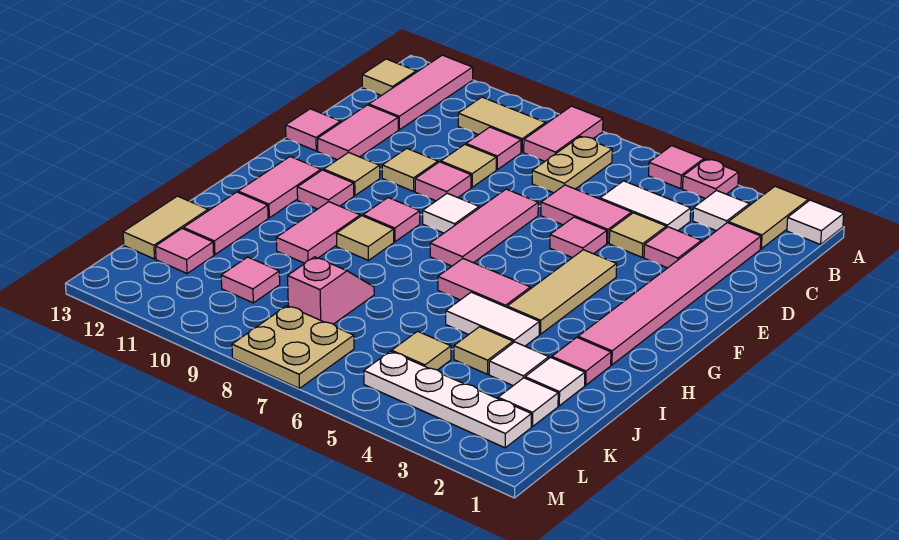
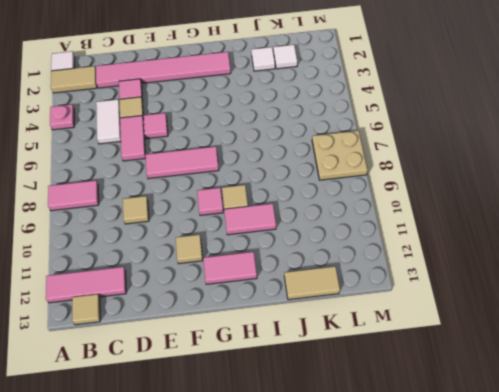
none -> pink tile A5 level 1
none -> white tile B3 level 1
none -> tan plate B7:C7 level 1
none -> tan tile B9:B10 level 1

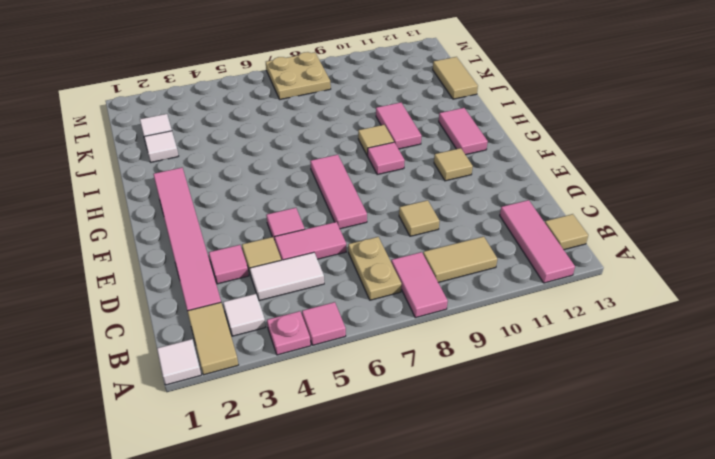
none -> pink tile C9 level 1
none -> pink tile D12:E12 level 1
none -> pink tile E9 level 1
none -> tan tile E10 level 1

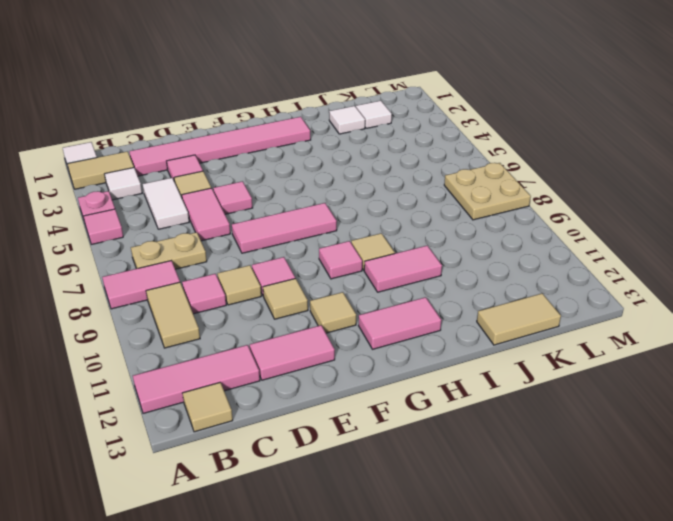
none -> pink tile E13 level 1
none -> tan tile F4:H4 level 1
none -> white tile F8 level 1
none -> pink tile G11 level 1

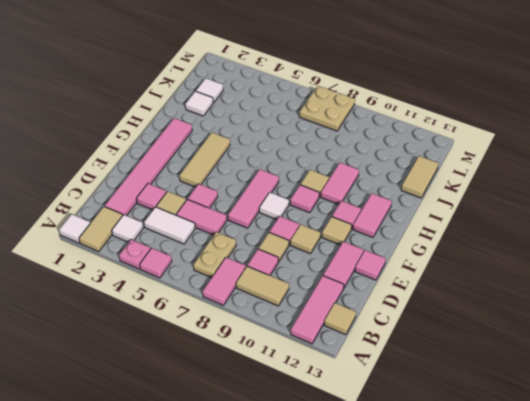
none -> pink tile H5:H6 level 1
none -> pink tile I2 level 1
none -> white tile I4:I5 level 1
none -> pink tile I12:J12 level 1

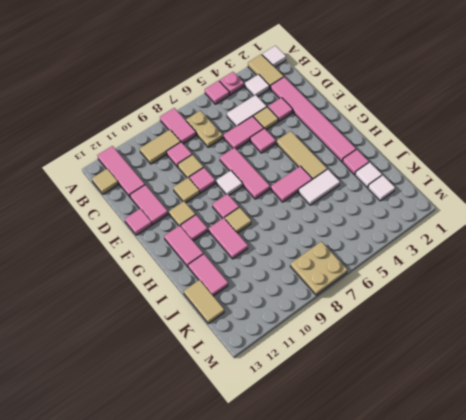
none -> white tile J3 level 1
none -> tan tile J4 level 1
none -> pink slope J8:K8 level 1 top K
none -> tan tile K5 level 1

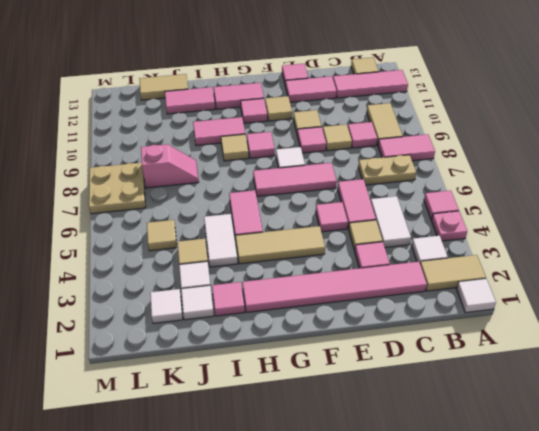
none -> pink tile K10 level 1
none -> pink tile K12 level 1
none -> white plate L2:L5 level 1

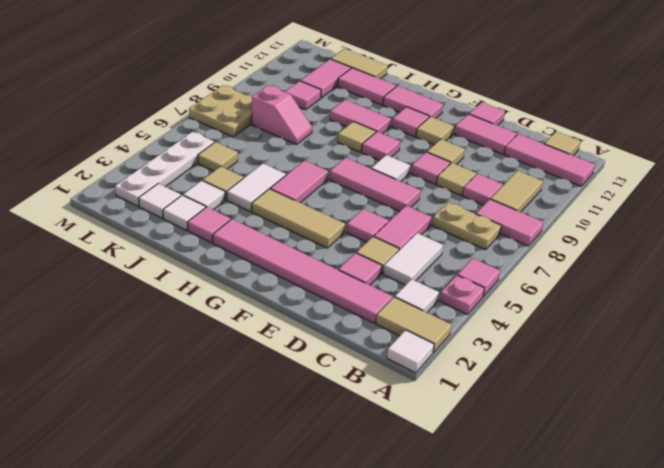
pink tile K11:K12 level 1 -> pink tile K12 level 1

